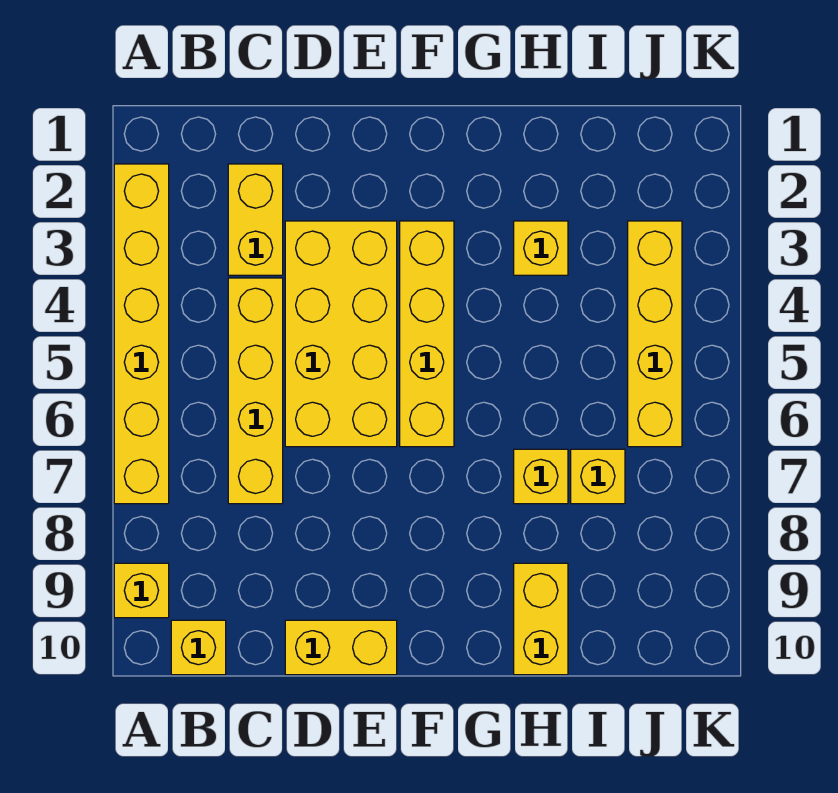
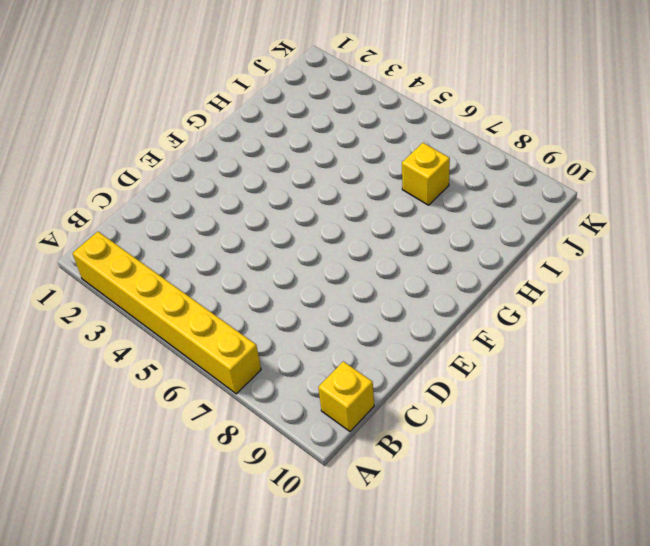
none -> yellow brick A9 level 1
none -> yellow brick C2:C3 level 1
none -> yellow brick C4:C7 level 1

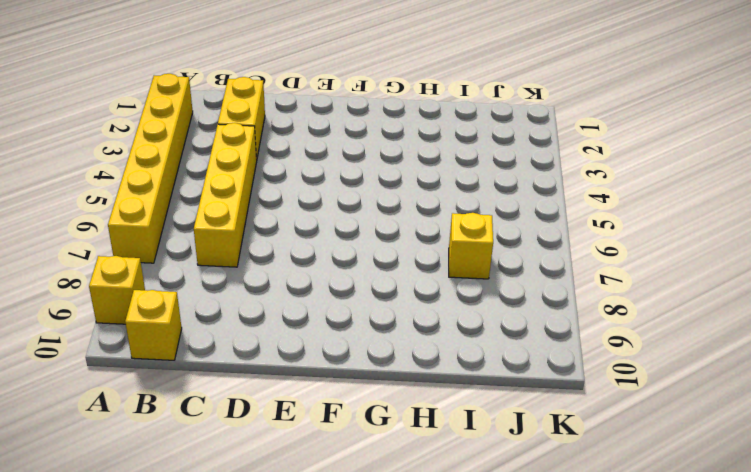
none -> yellow brick D3:E6 level 1
none -> yellow brick D10:E10 level 1
none -> yellow brick F3:F6 level 1

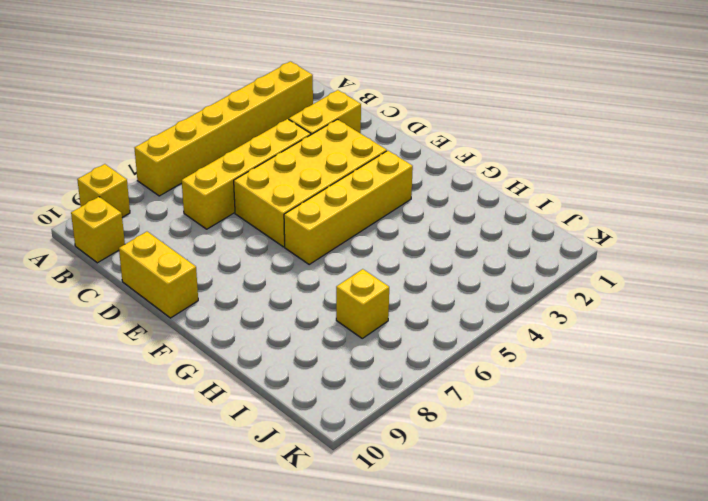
none -> yellow brick H3 level 1
none -> yellow brick H7 level 1
none -> yellow brick H9:H10 level 1

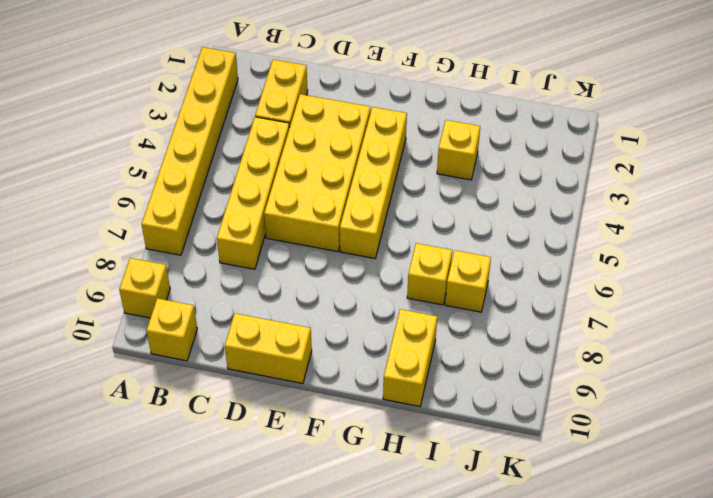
none -> yellow brick J3:J6 level 1

